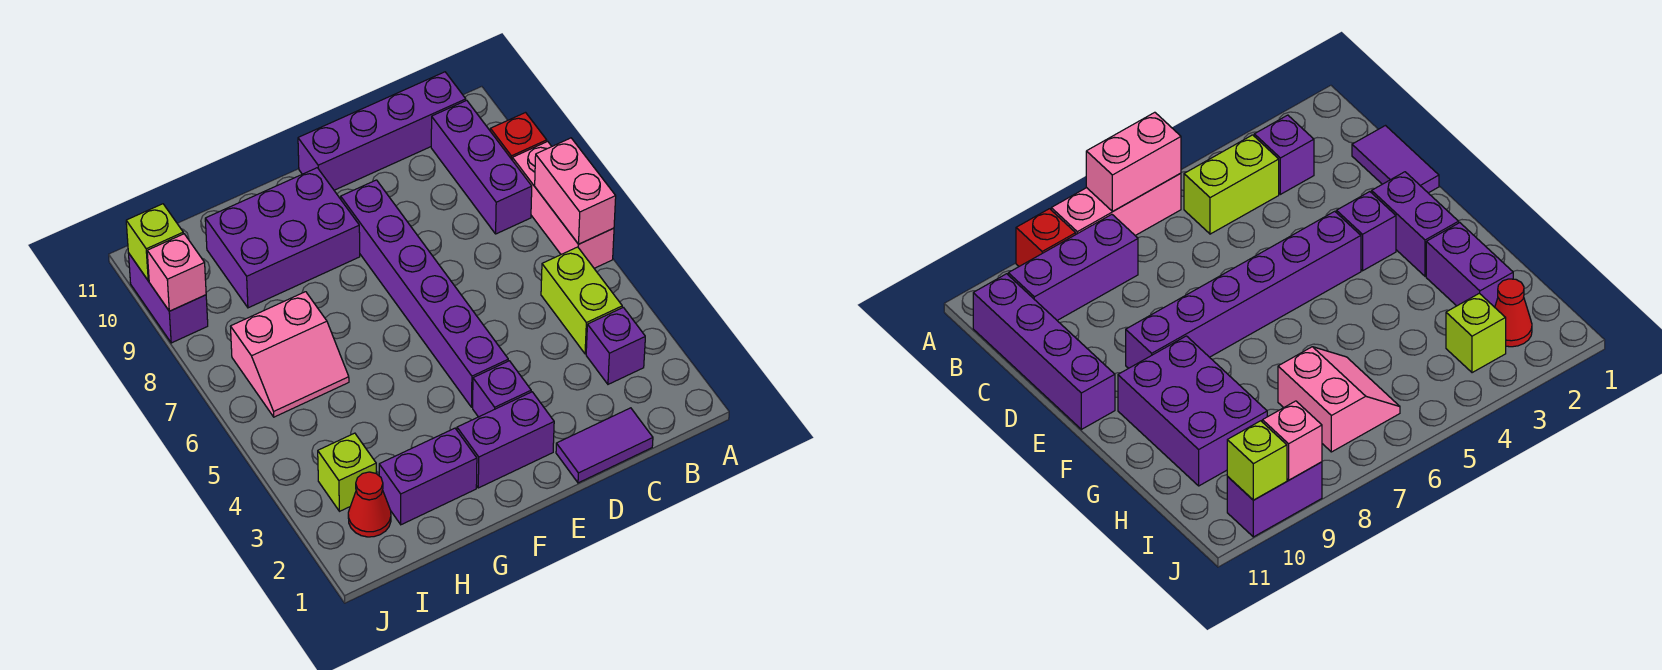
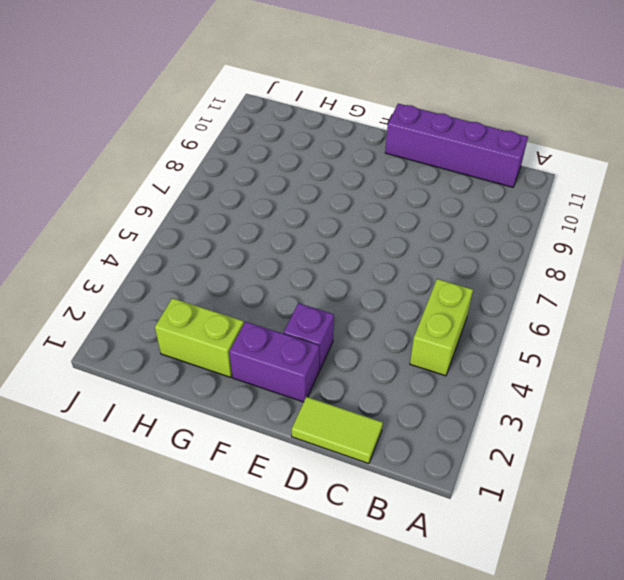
lime tile C1:D1 level 1 -> purple tile C1:D1 level 1
lime brick G2:H2 level 1 -> purple brick G2:H2 level 1
none -> pink brick A6:A8 level 1
none -> red brick A9 level 1
none -> purple brick B3 level 1

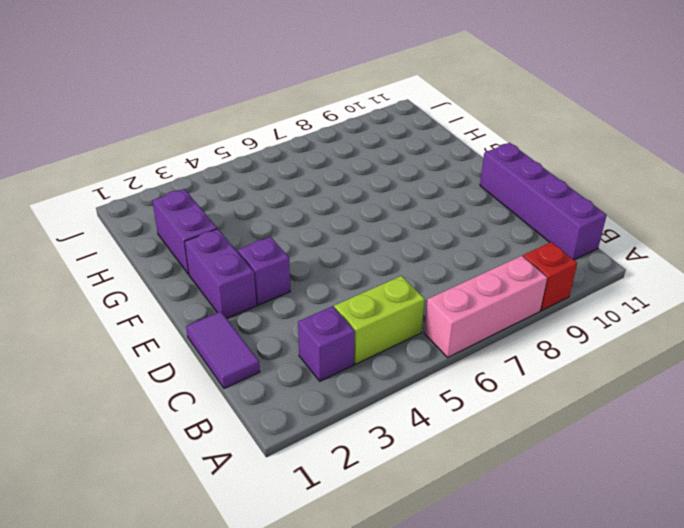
none -> purple brick B8:B10 level 1
none -> purple brick E4:E9 level 1
none -> purple brick F9:H10 level 1

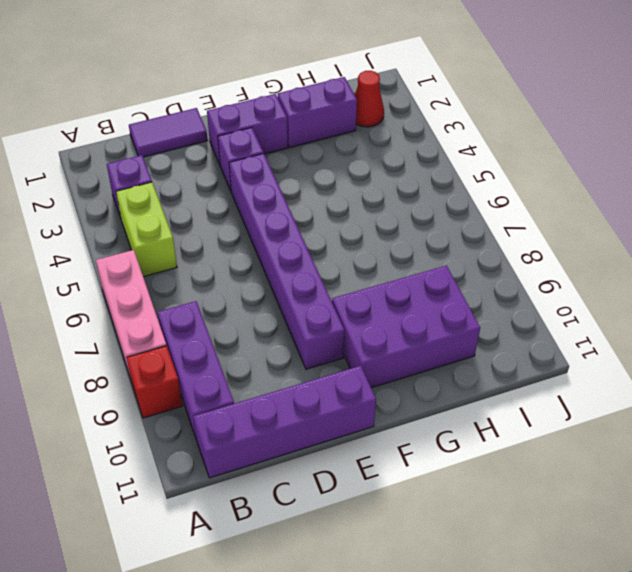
none -> pink slope H6:I7 level 1 top 7
none -> lime brick I3 level 1
none -> purple brick J9:J10 level 1

